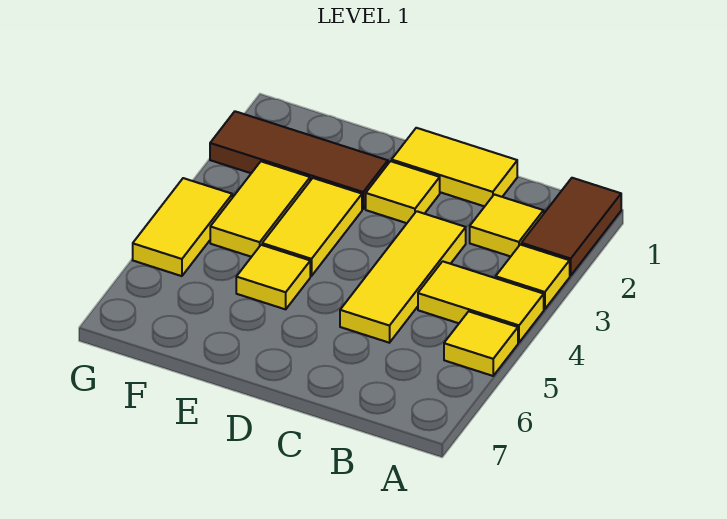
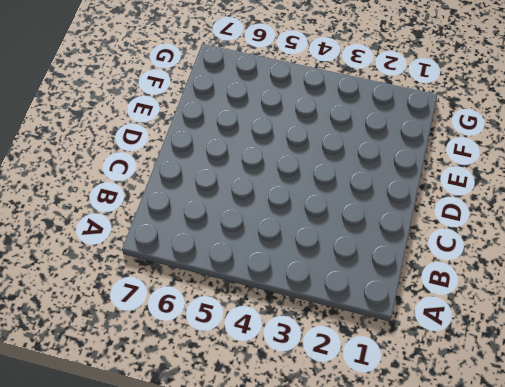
none -> brown tile A1:A2 level 1
none -> yellow tile A3 level 1
none -> yellow tile A4:B4 level 1

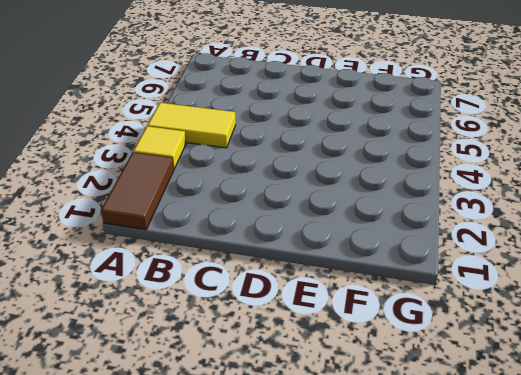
none -> yellow tile A5 level 1
none -> yellow tile B2 level 1
none -> yellow tile C1:D1 level 1

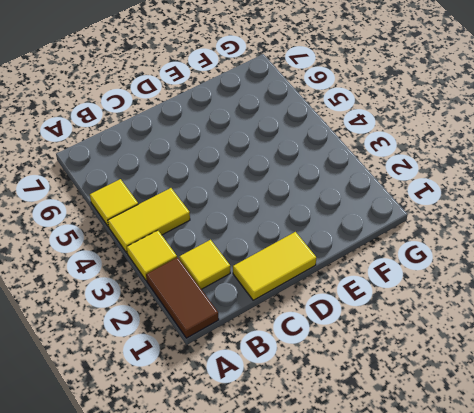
none -> yellow tile C3:C5 level 1
none -> yellow tile D2 level 1
none -> brown tile E2:G2 level 1

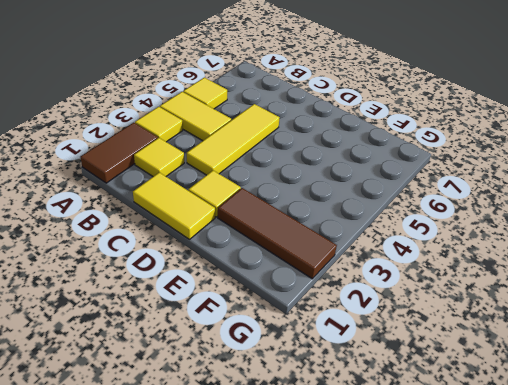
none -> yellow tile E3:E4 level 1
none -> yellow tile E5 level 1
none -> yellow tile F3:F4 level 1

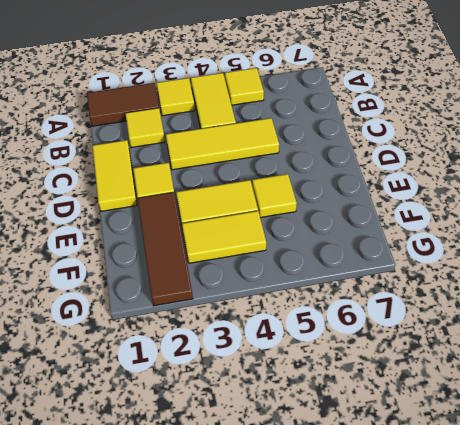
none -> yellow tile G4:G5 level 1

